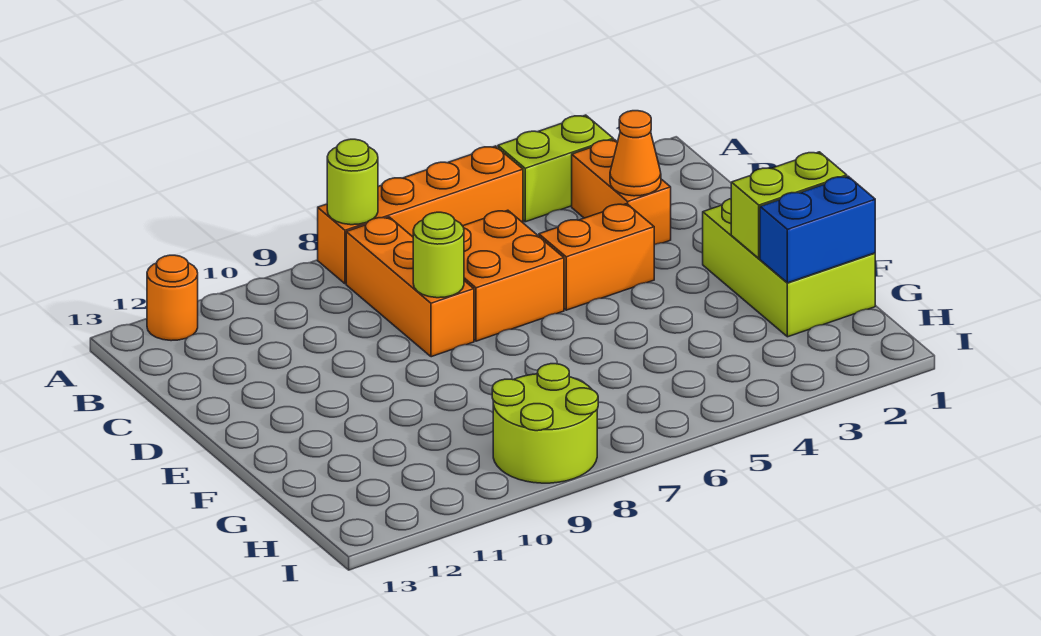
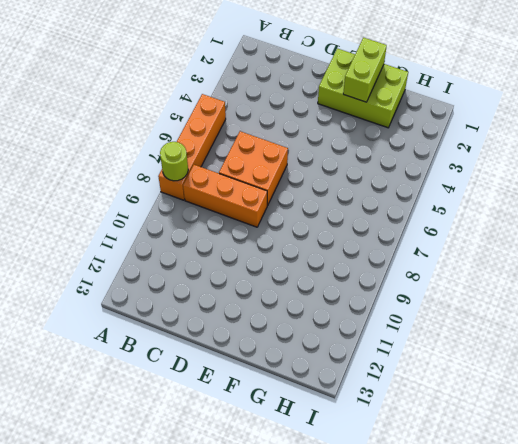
none -> lime brick A3:A4 level 1
none -> orange round brick A12 level 1
none -> orange brick B3:C3 level 1

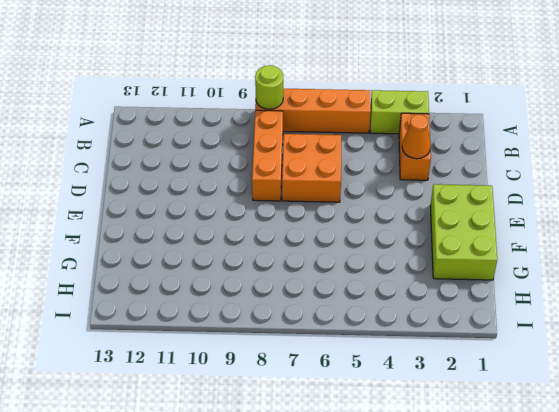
none -> orange round brick A12 level 1
none -> orange brick D4:D5 level 1
none -> lime round brick H8:I9 level 1

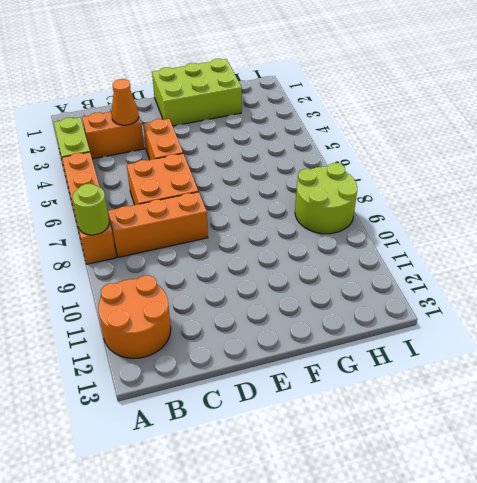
orange round brick A11:B12 level 1 -> orange round brick A12 level 1
none -> lime round brick D8 level 2
none -> lime brick F1:F2 level 2
none -> blue brick G1:G2 level 2

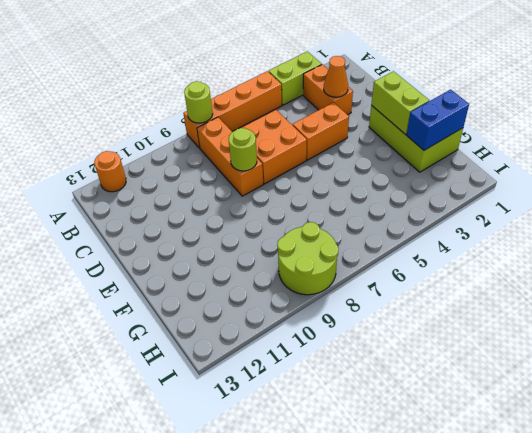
lime brick E2:F2 level 2 -> lime brick F1:F2 level 2

